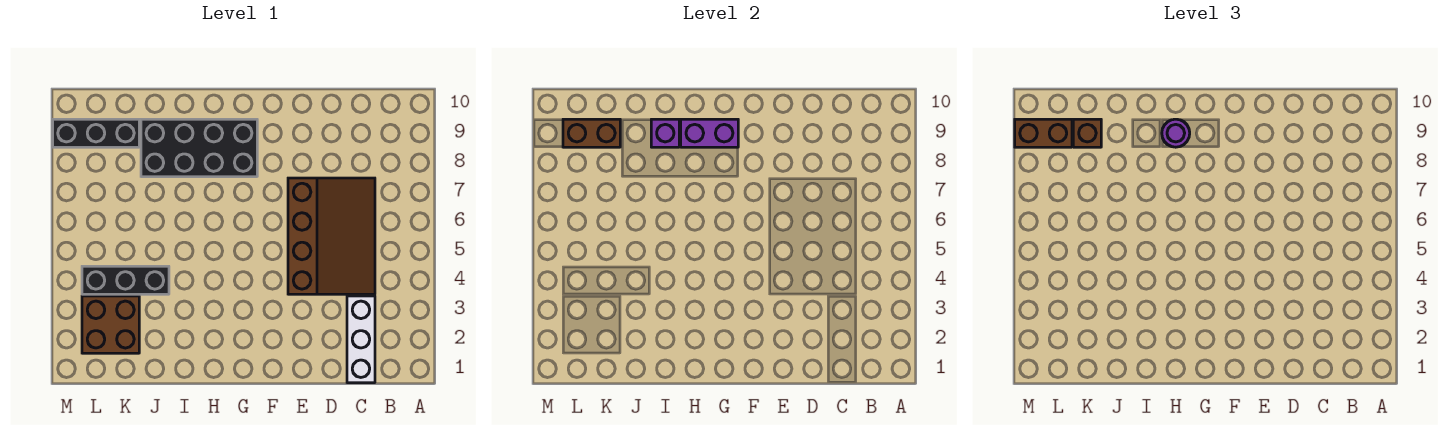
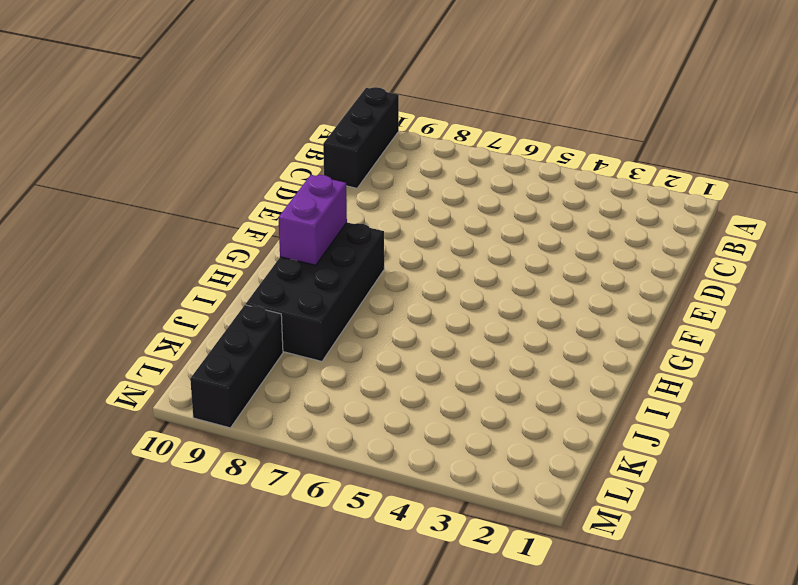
black brick A10:C10 level 1 -> black brick J4:L4 level 1
none -> white brick C1:C3 level 1
none -> brown slope C4:E7 level 1 top E
none -> brown brick K2:L3 level 1

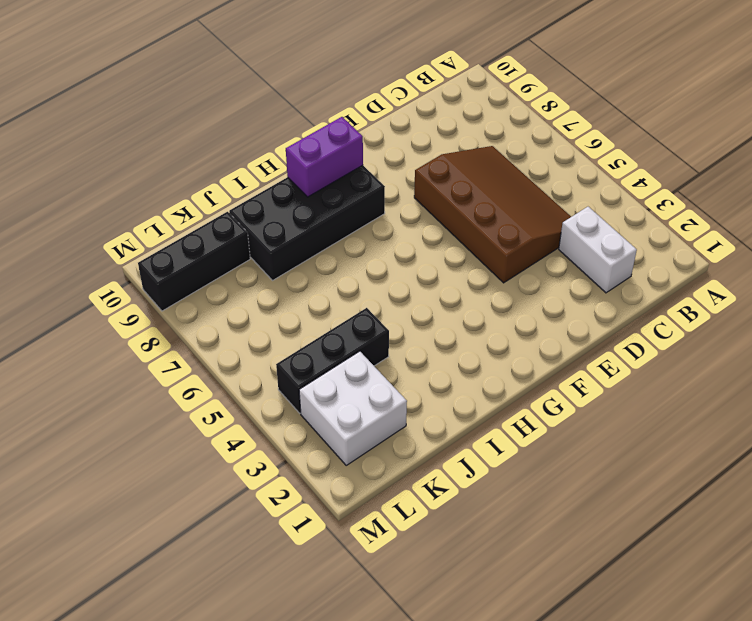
white brick C2:C3 level 1 -> white brick C1:C3 level 1
white brick K2:L3 level 1 -> brown brick K2:L3 level 1
none -> purple brick I9 level 2
none -> brown brick K9:L9 level 2
none -> purple round brick H9 level 3

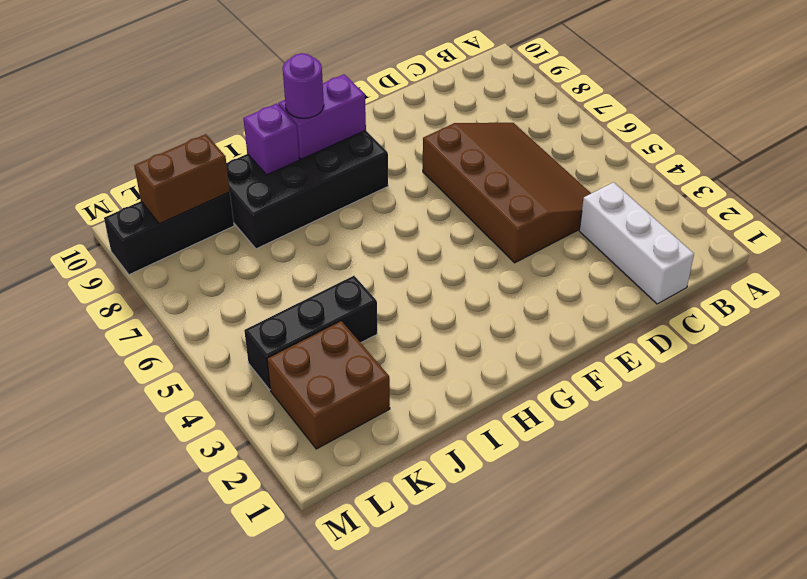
none -> brown brick K9 level 3
none -> brown brick L9:M9 level 3

